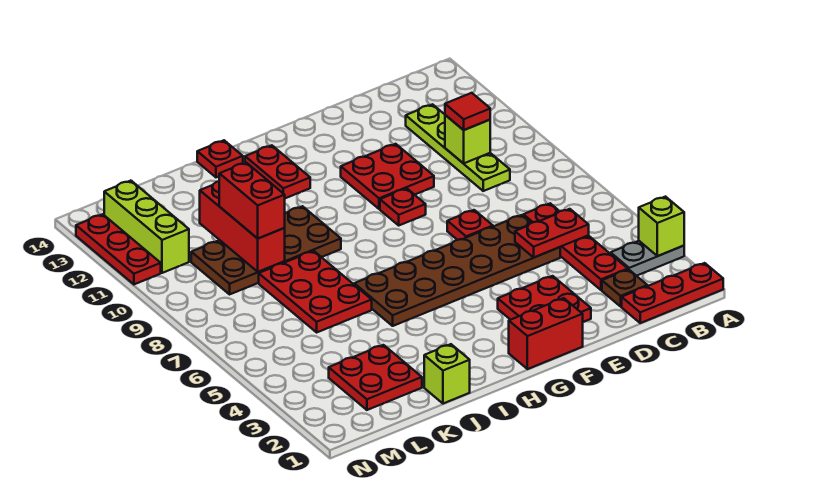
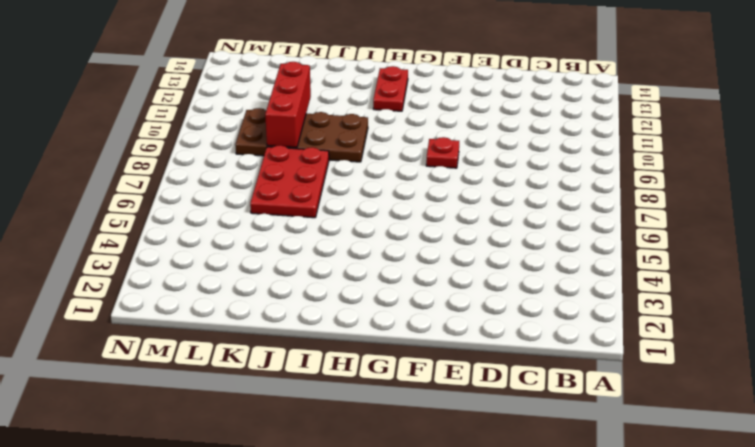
none -> red plate A1:C1 level 1
none -> grey plate A3:B3 level 1
none -> brown plate C2 level 1

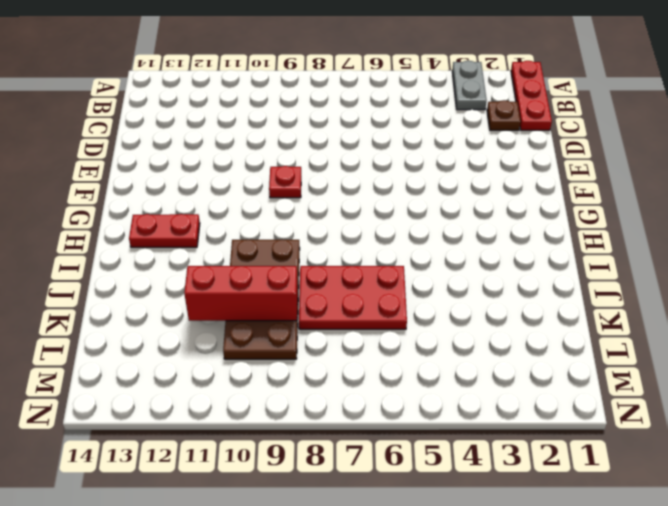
none -> red plate C3:C6 level 1
none -> lime plate C9:C12 level 1
none -> brown plate D5:I6 level 1

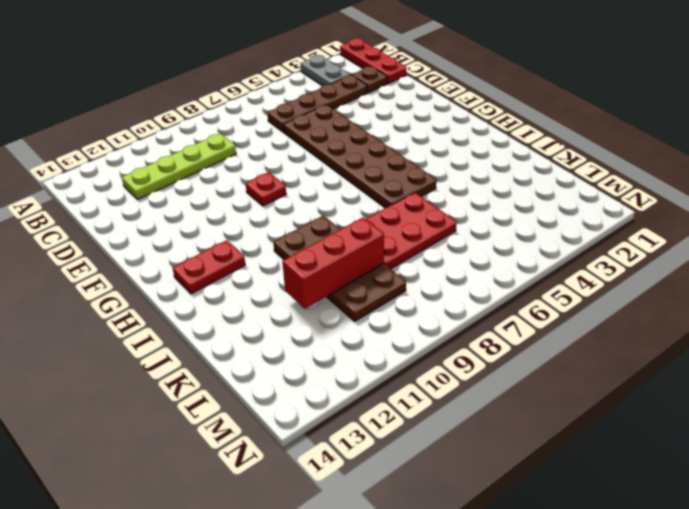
brown plate C3:C6 level 1 -> red plate C3:C6 level 1
none -> red plate E2:F3 level 1
none -> red plate E7 level 1
none -> red plate E10:F11 level 1

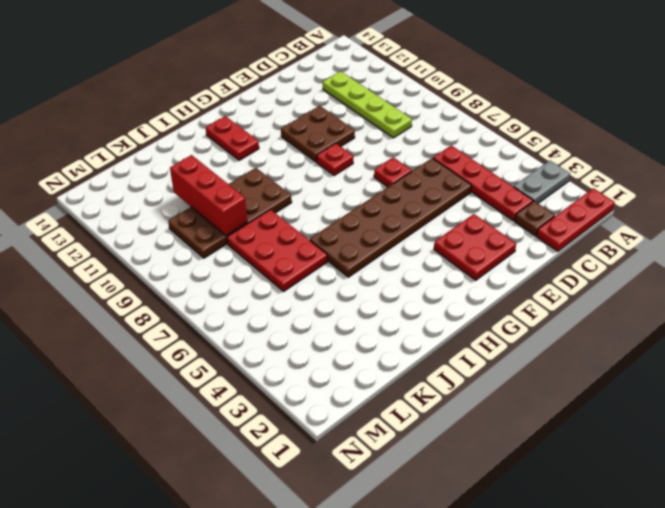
brown plate E10:F11 level 1 -> red plate E10:F11 level 1
none -> red brick F1:G1 level 1
none -> red plate I14 level 1
none -> lime brick J1 level 1

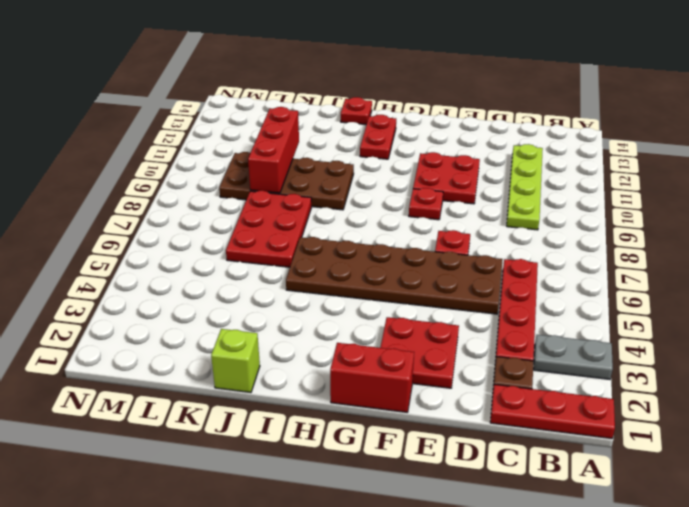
none -> red plate K2:L3 level 1
none -> lime brick M11:M13 level 1
none -> red plate N11:N13 level 1

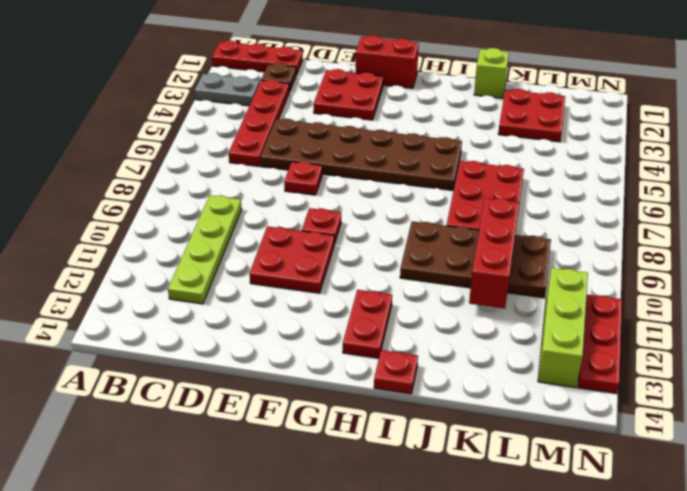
none -> lime brick A3 level 2
none -> red plate C5:D5 level 2
none -> lime brick C10 level 2

